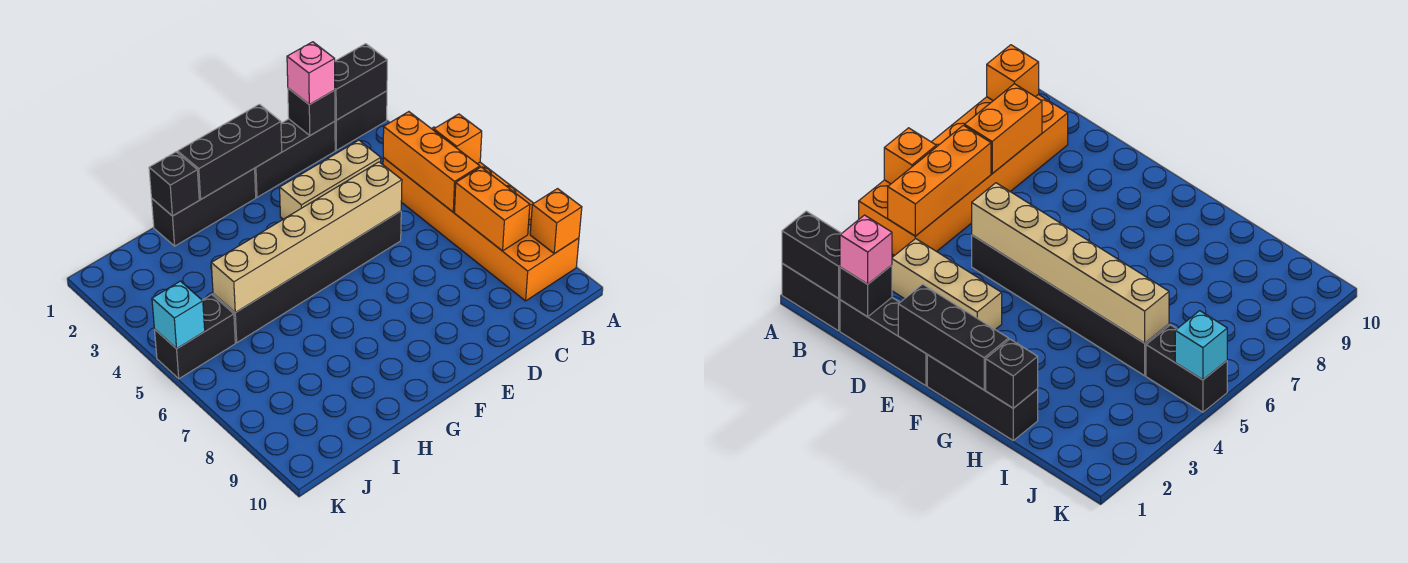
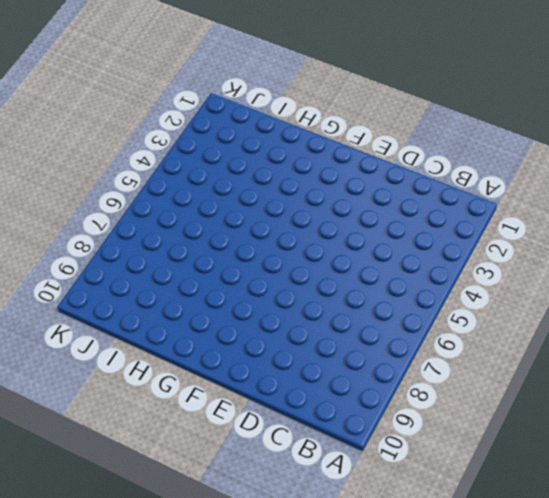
none -> black brick A1:B1 level 1
none -> orange brick A4:B9 level 1
none -> black brick C1:E1 level 1

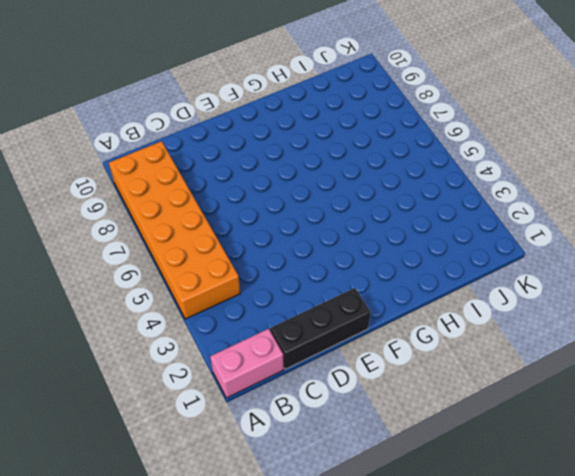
pink brick A1:B1 level 1 -> black brick A1:B1 level 1
none -> tan brick C3:E3 level 1
none -> black brick D5:I5 level 1
none -> black brick F1:H1 level 1

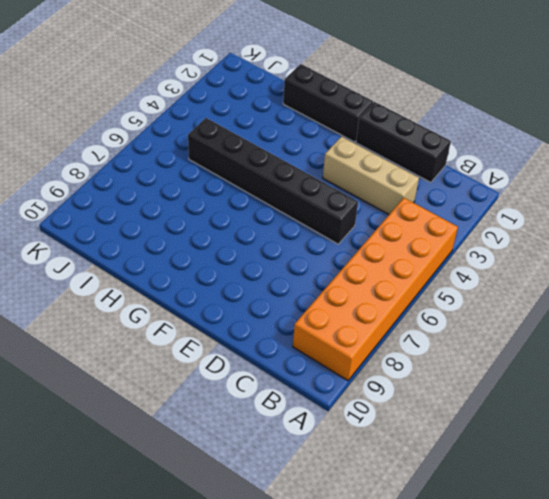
none -> black brick A1:B1 level 1
none -> black brick J5:K5 level 1
none -> black brick A1:B1 level 2

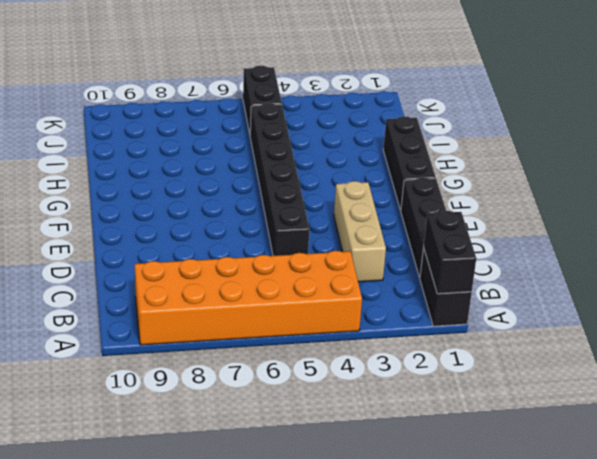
none -> orange brick A5 level 2
none -> orange brick A9 level 2
none -> orange brick B4:B6 level 2

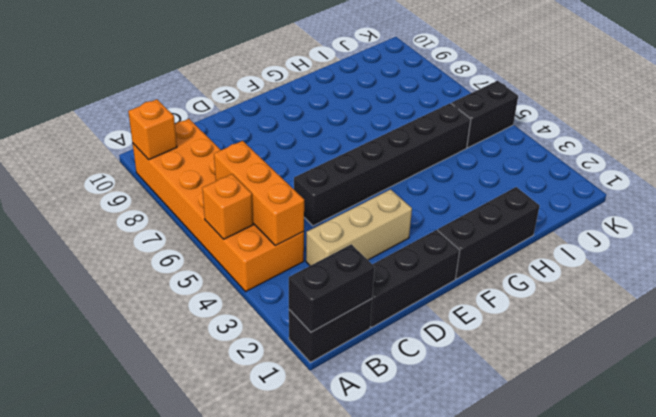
none -> orange brick B7:B8 level 2
none -> black brick C1 level 2
none -> tan brick D5:I5 level 2

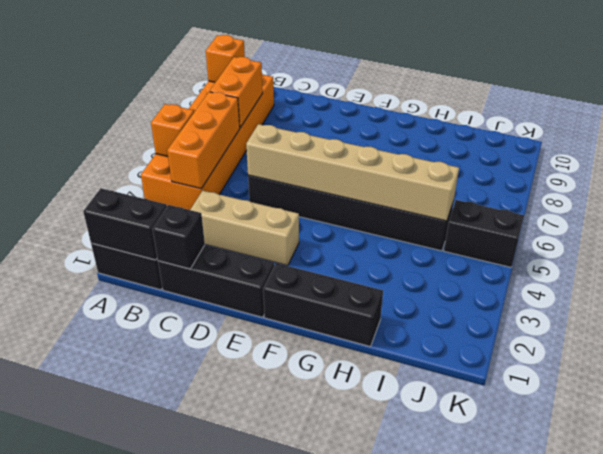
none -> black brick E1:G1 level 2
none -> black brick H1 level 2
none -> cyan brick K5 level 2

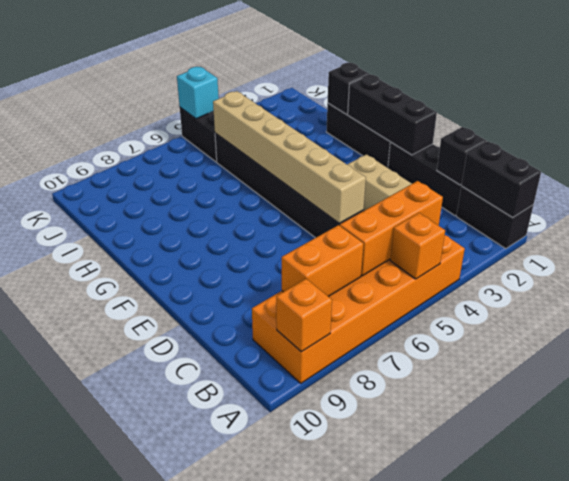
none -> pink brick C1 level 3

